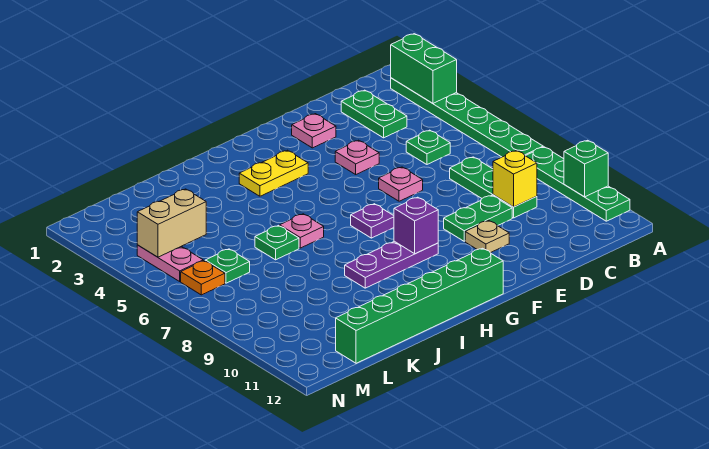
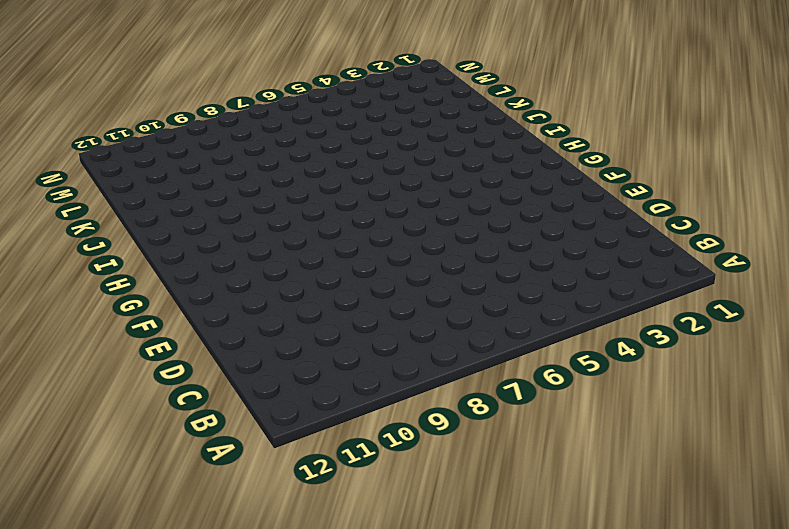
none -> green plate A2:A7 level 1
none -> green plate A8:A11 level 1
none -> green plate C2:C3 level 1

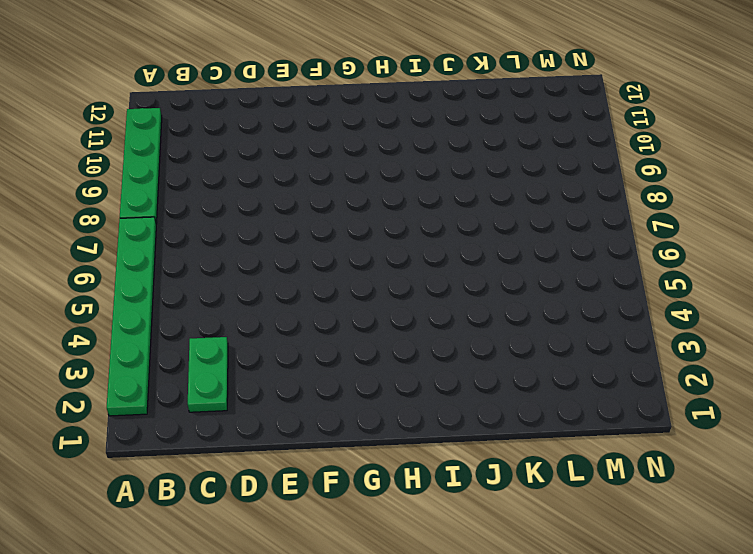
none -> green plate C5 level 1
none -> green plate C7:C9 level 1
none -> green plate D9:E9 level 1

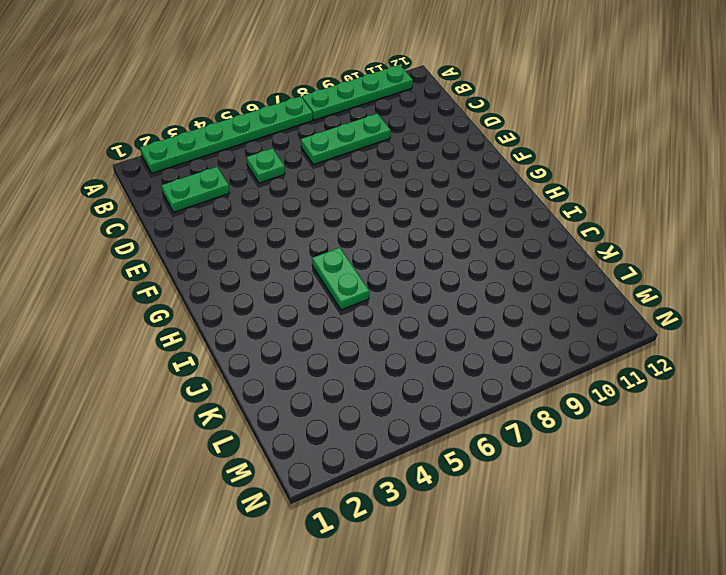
green plate H5:I5 level 1 -> green plate D9:E9 level 1
none -> pink plate E2 level 1
none -> pink plate E4 level 1
none -> pink plate E6 level 1

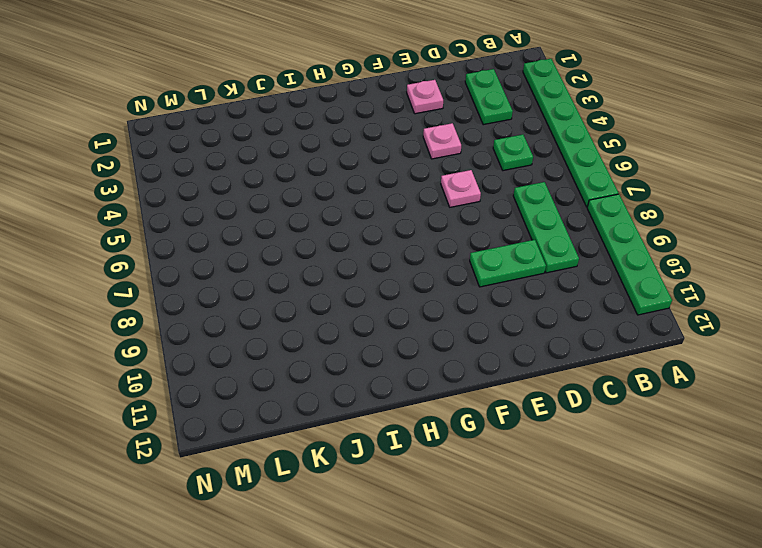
none -> tan plate E10 level 1
none -> yellow plate G3:H3 level 1
none -> purple plate G7 level 1

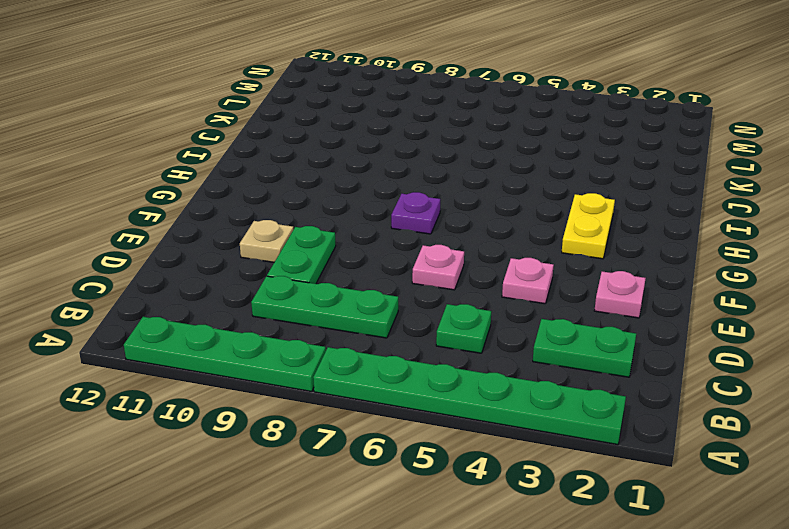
none -> purple plate G9:I9 level 1
none -> green brick G12:L12 level 1
none -> pink plate I6 level 1

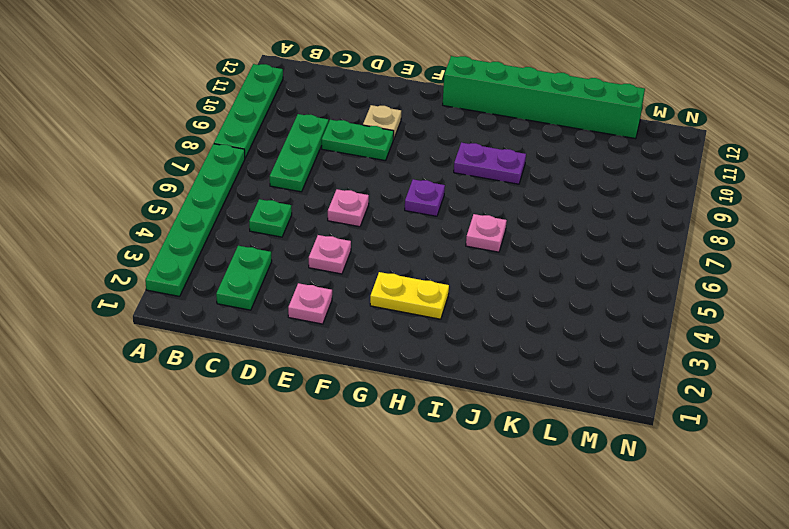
purple plate H9:I9 level 1 -> purple plate G9:I9 level 1
none -> green plate J6 level 1
none -> green plate L6 level 1
none -> pink plate M4:M5 level 1

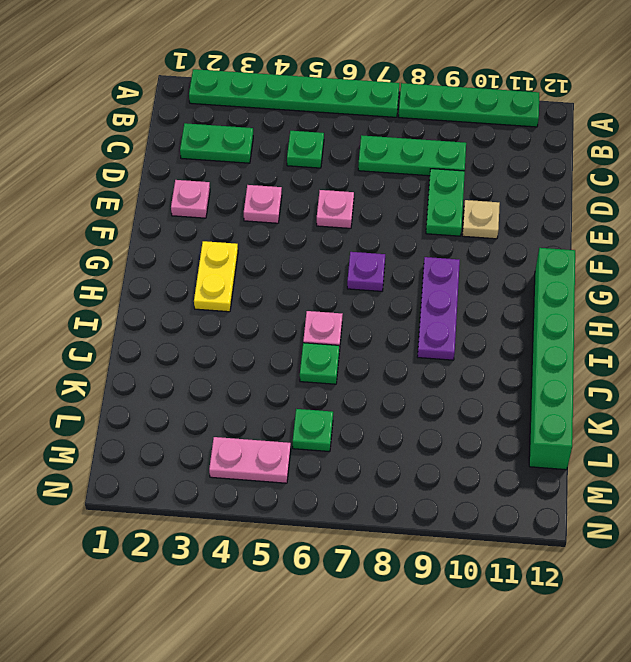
none -> orange plate M6 level 1
none -> green brick A2:A3 level 2
none -> green brick A10 level 2

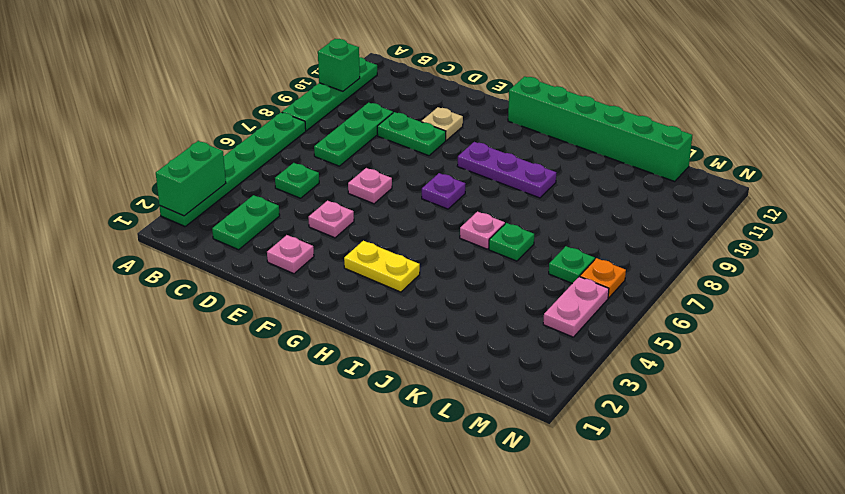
none -> yellow brick C9 level 2
none -> purple brick G9 level 2
none -> tan brick L4:M4 level 2

